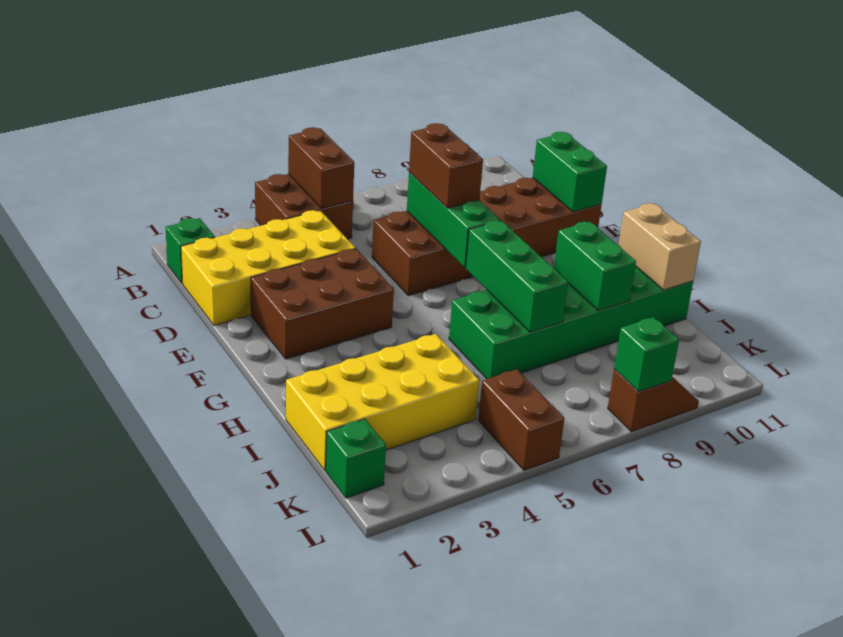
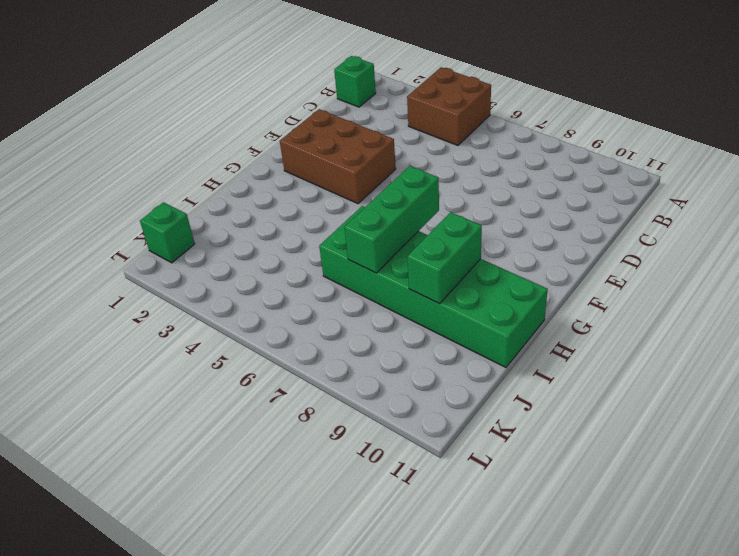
none -> yellow brick C1:D4 level 1
none -> brown brick D6:E11 level 1
none -> yellow brick I1:J4 level 1

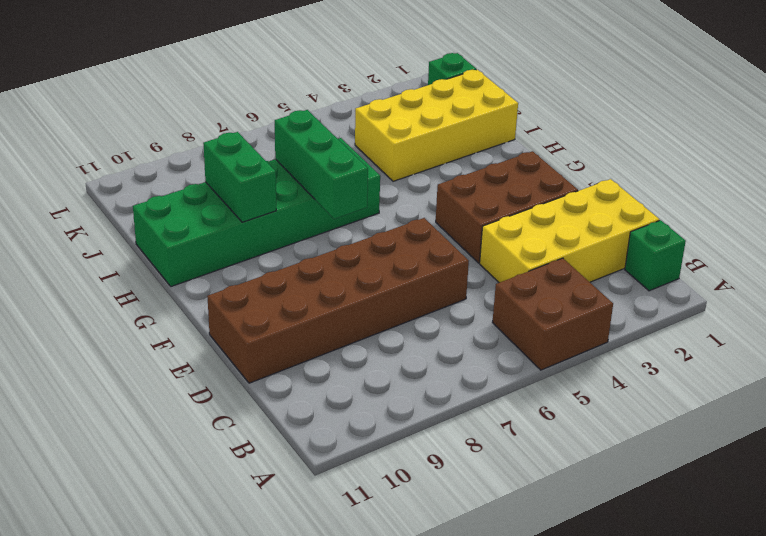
none -> brown brick K5:L5 level 1
none -> brown slope L8:L9 level 1 top 8
none -> brown brick A5:B5 level 2

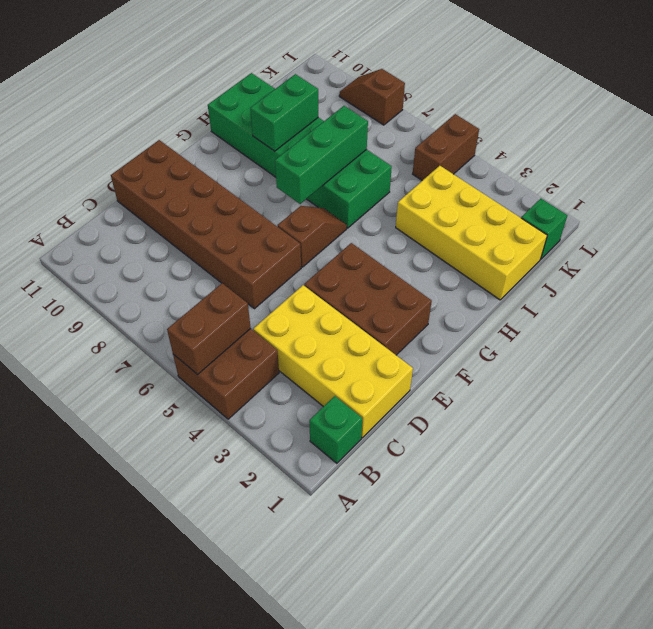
brown slope F6:G6 level 1 top F -> none
none -> green brick D7:F7 level 2
none -> green brick D11:E11 level 2
none -> tan brick H11:I11 level 2

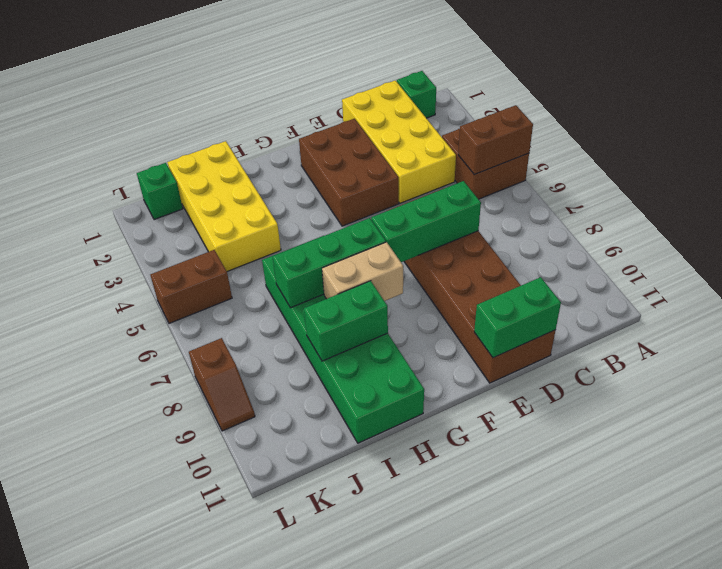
tan brick G8:H8 level 2 -> tan brick H11:I11 level 2
none -> green brick L8 level 2
none -> brown brick D7:E7 level 3

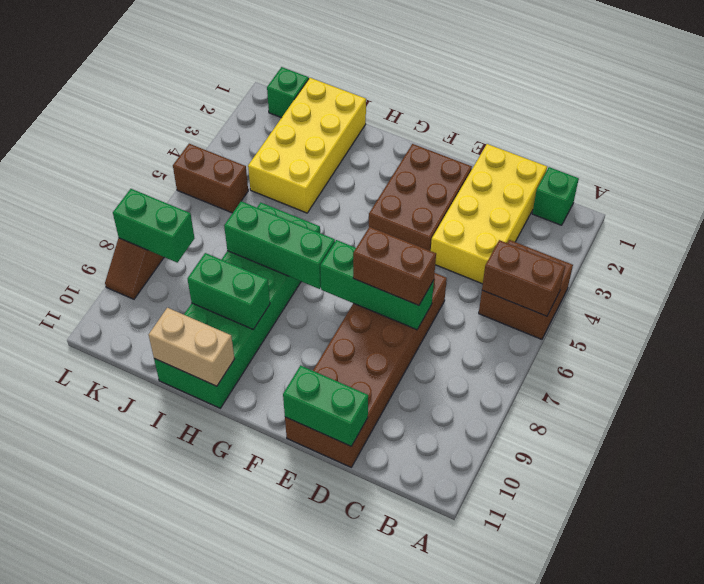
green brick K8:L8 level 2 -> green brick L8 level 2

